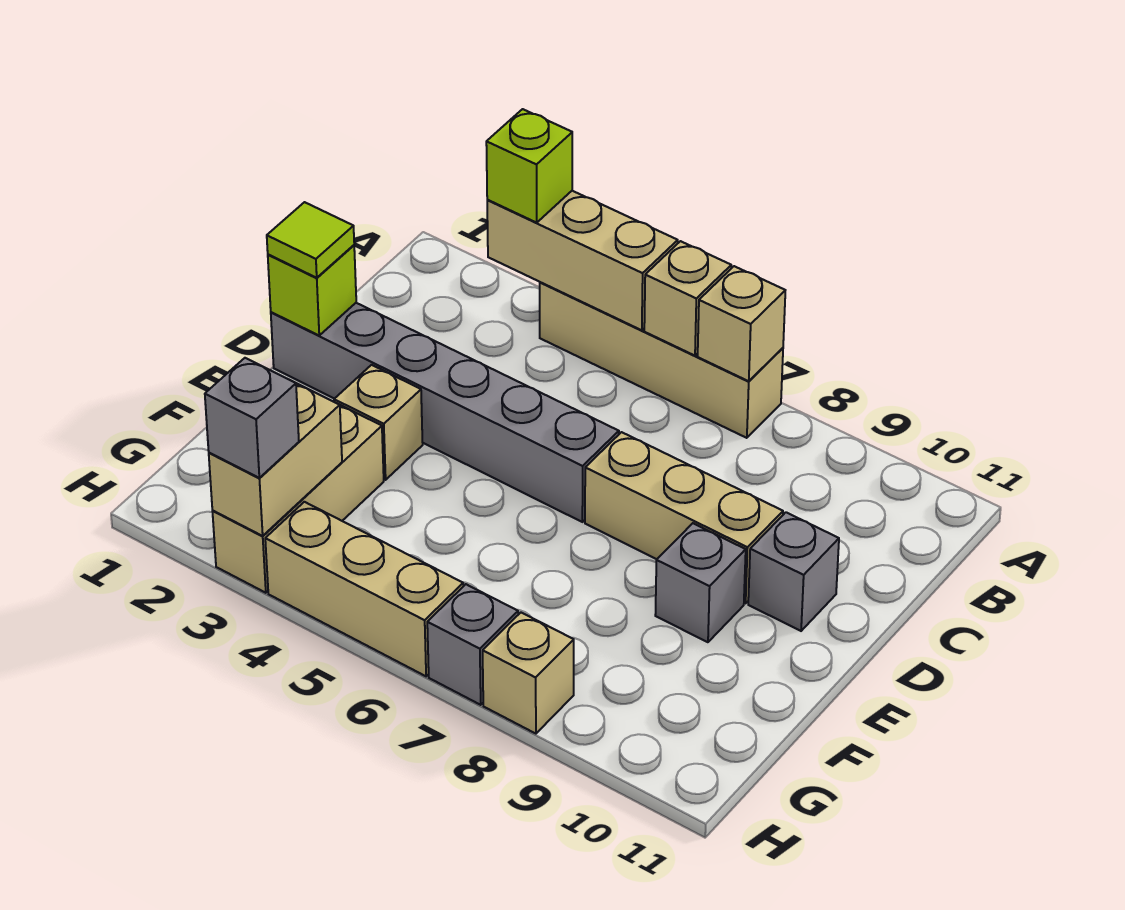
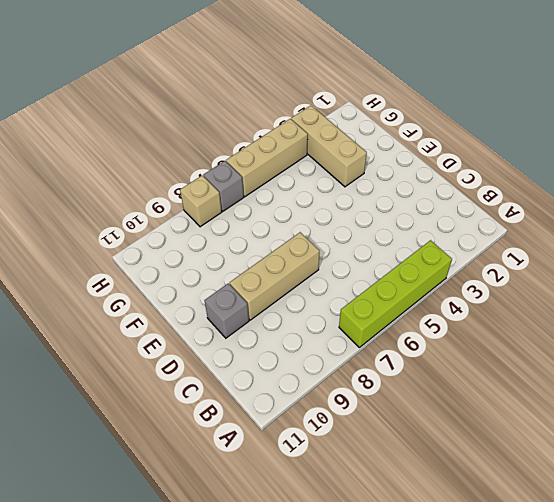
lime brick A4:A7 level 1 -> tan brick A4:A7 level 1
none -> grey brick D1:D6 level 1
none -> tan brick E3 level 1
none -> grey brick E9 level 1

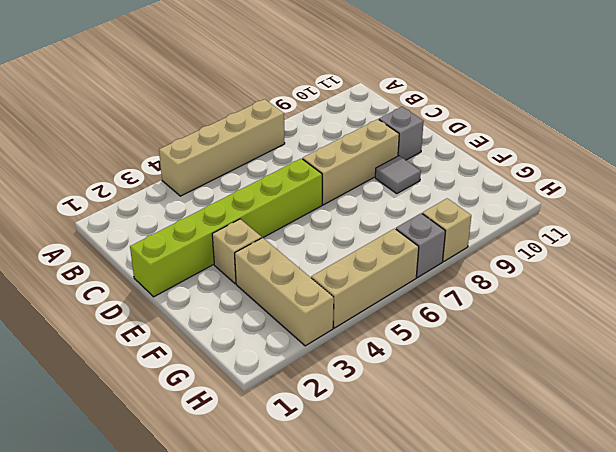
lime brick D1:D6 level 1 -> grey brick D1:D6 level 1
grey tile E9 level 1 -> grey brick E9 level 1
none -> tan brick A3:A5 level 2
none -> tan brick A6 level 2
none -> tan brick A7 level 2

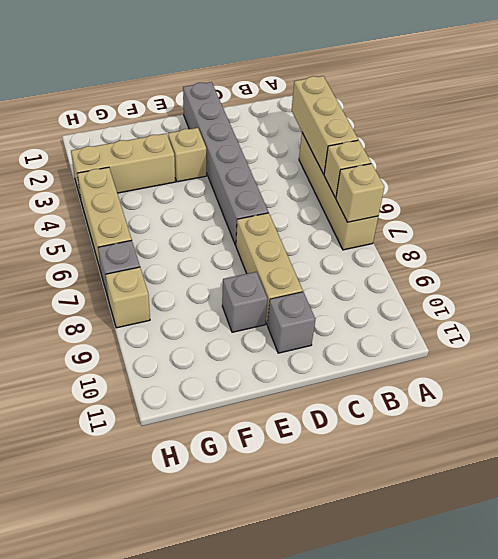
none -> lime brick D1 level 2
none -> tan brick G3:H3 level 2
none -> lime brick A3 level 3

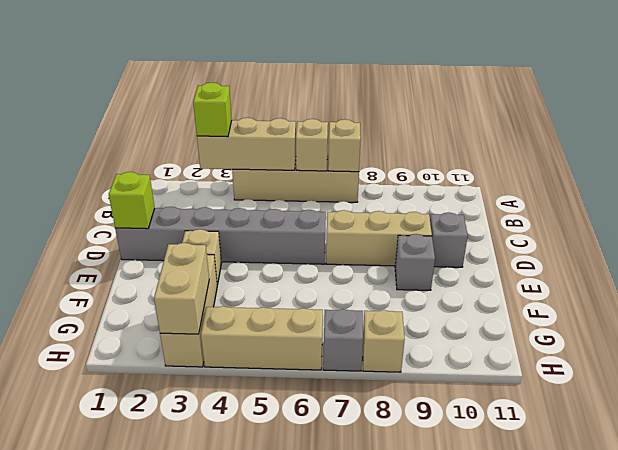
none -> lime tile D1 level 3
none -> grey brick H3 level 3

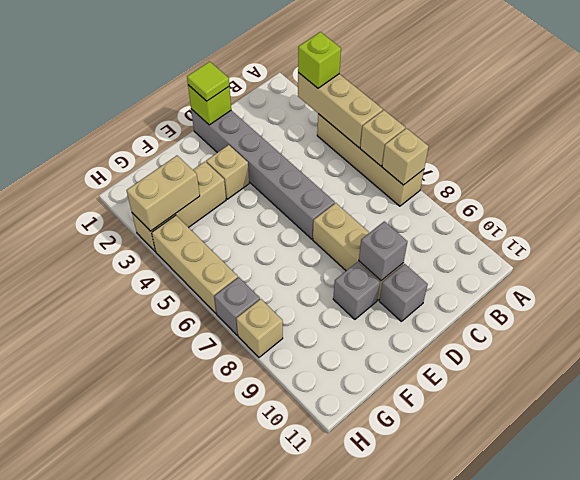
grey brick D9 level 2 -> grey brick H3 level 3

